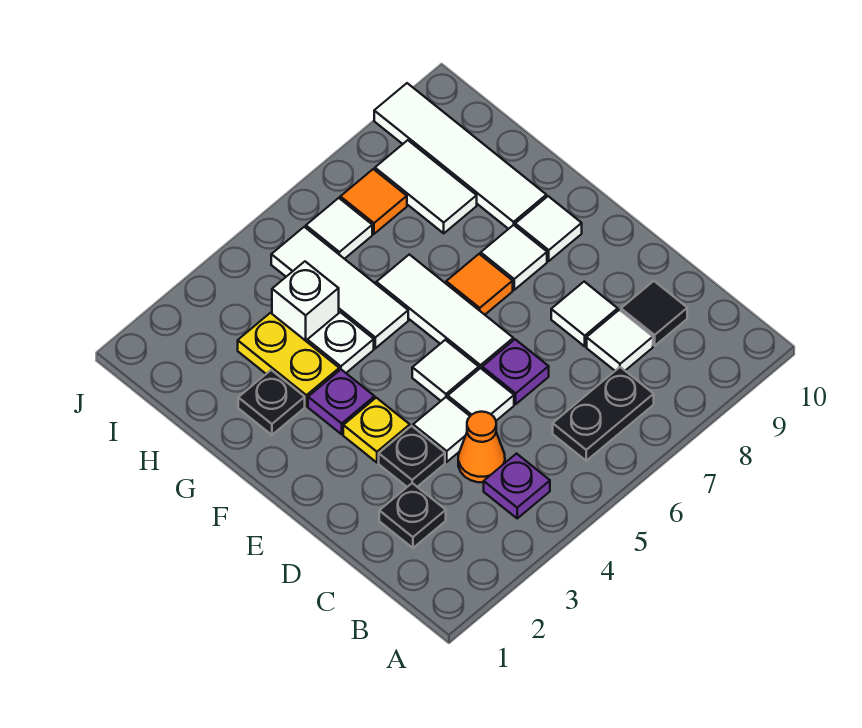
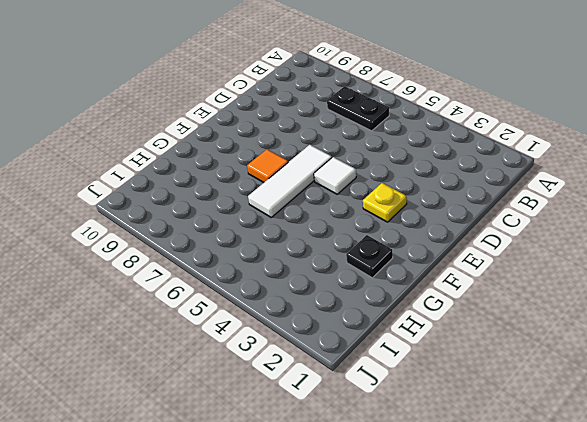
none -> purple plate B4 level 1
none -> black plate C2 level 1
none -> orange cone C4 level 1

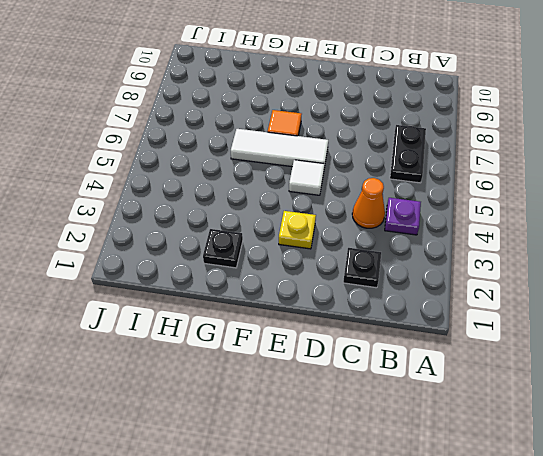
none -> white tile C8 level 1
none -> black tile C9 level 1
none -> black plate D3 level 1

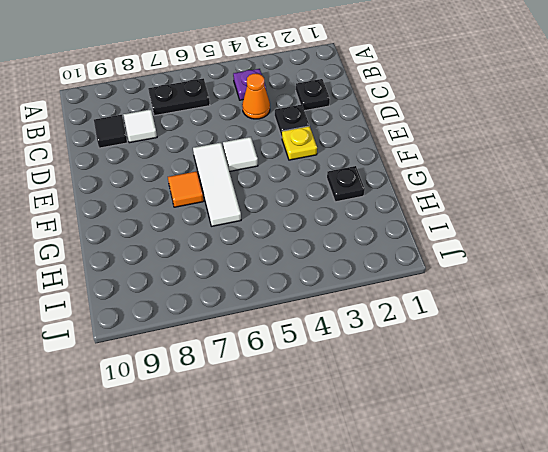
none -> white tile D4 level 1
none -> white tile D5 level 1
none -> purple plate D6 level 1

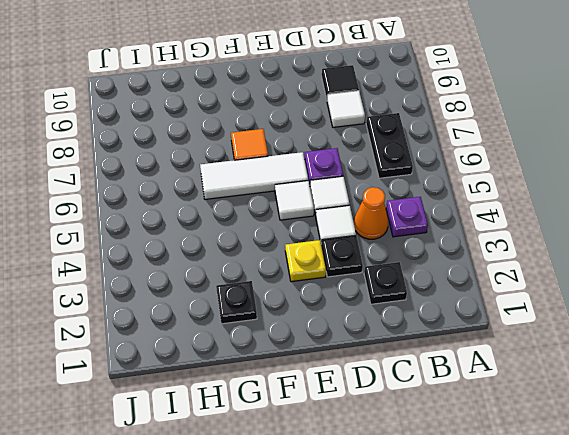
none -> white tile D8 level 1
none -> purple plate F3 level 1
none -> white tile F8 level 1

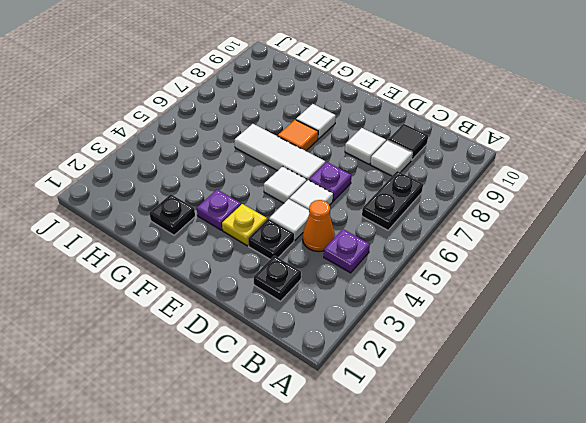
none -> white tile F9 level 1
none -> yellow plate G3:H3 level 1
none -> white plate G4 level 1

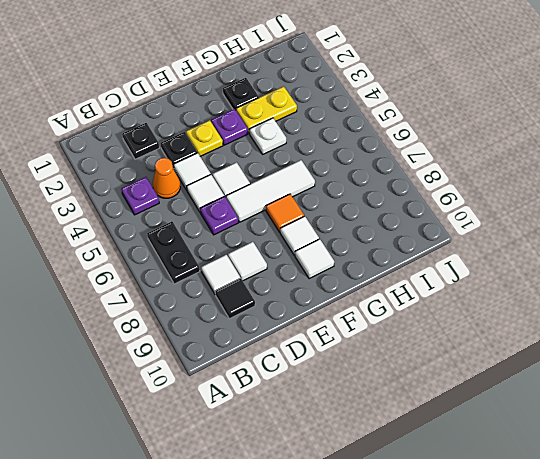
none -> white tile G5:I5 level 1
none -> white tile G9:J9 level 1
none -> white brick H4 level 1

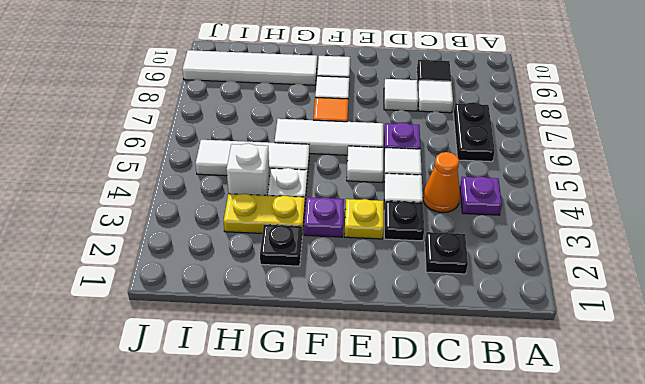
none -> white tile H8:I8 level 1
none -> white tile I6 level 1
none -> orange tile I7 level 1

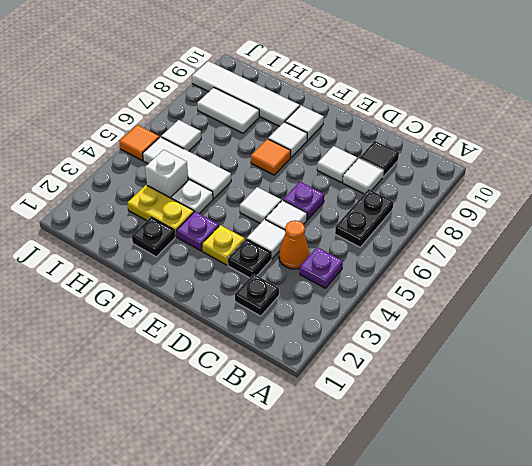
orange tile J5 level 1 -> orange tile I7 level 1
none -> white tile E6:G6 level 1

